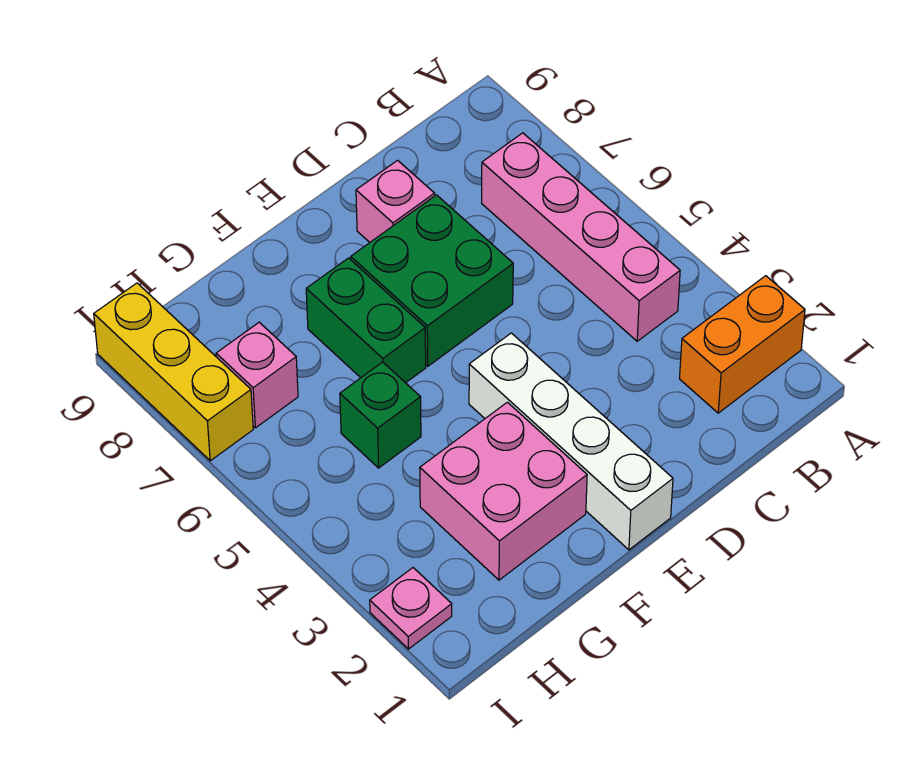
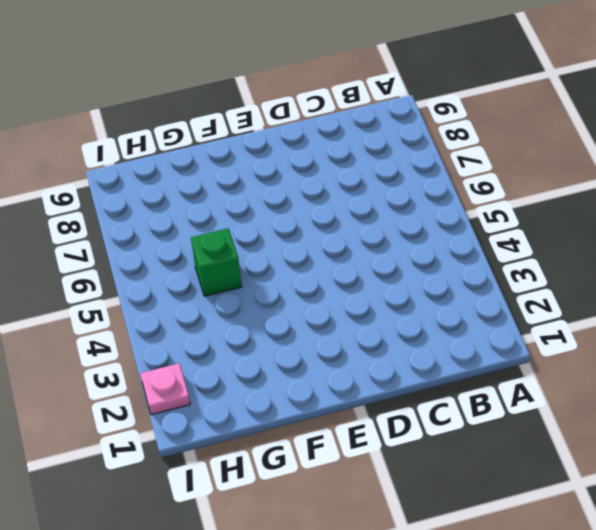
none -> orange brick A2:B2 level 1
none -> pink brick B4:B7 level 1

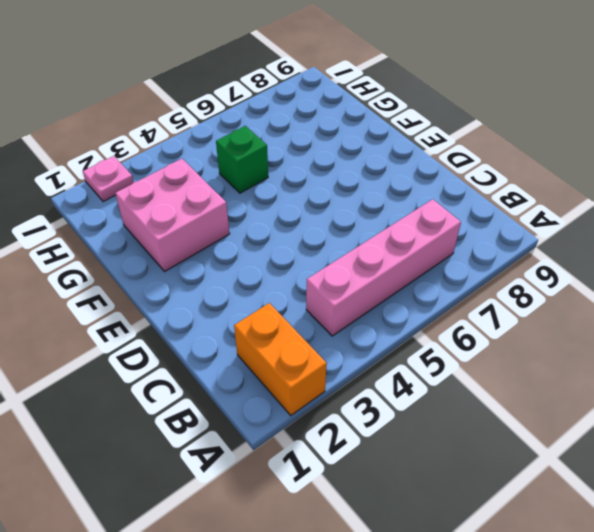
none -> green brick D6:E7 level 1
none -> pink brick D8 level 1

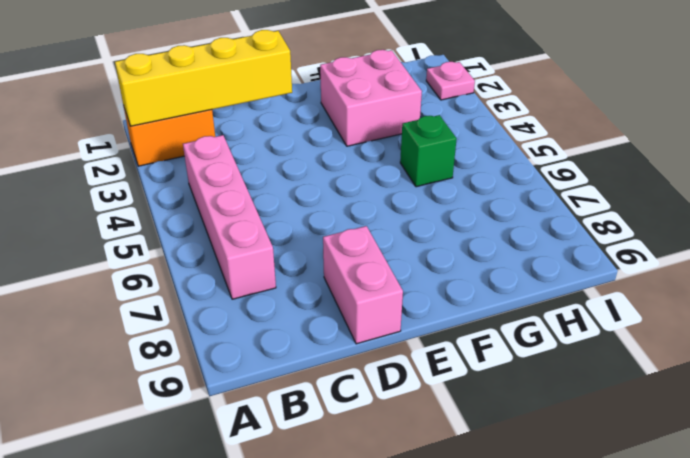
yellow brick A2:D2 level 2 -> none
pink brick D8:D9 level 1 -> pink brick D8 level 1
none -> green brick D6:E7 level 1
none -> white brick E1:E4 level 1

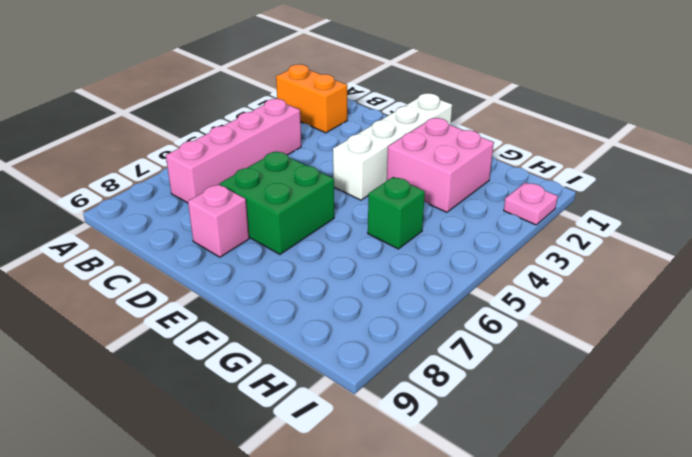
none -> green brick F6:F7 level 1
none -> pink brick H7 level 1

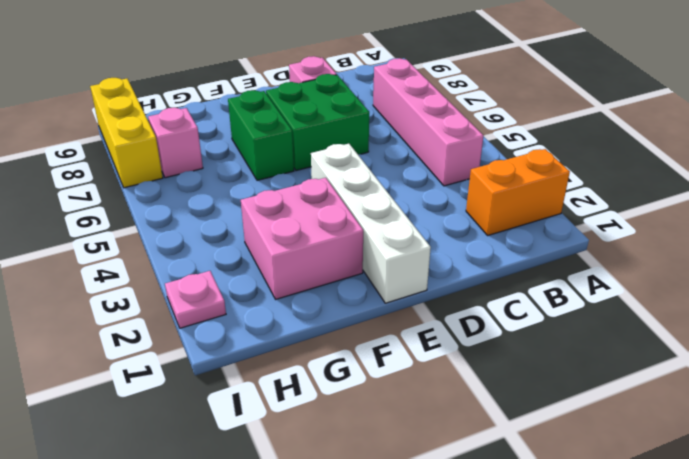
none -> green brick G5 level 1

